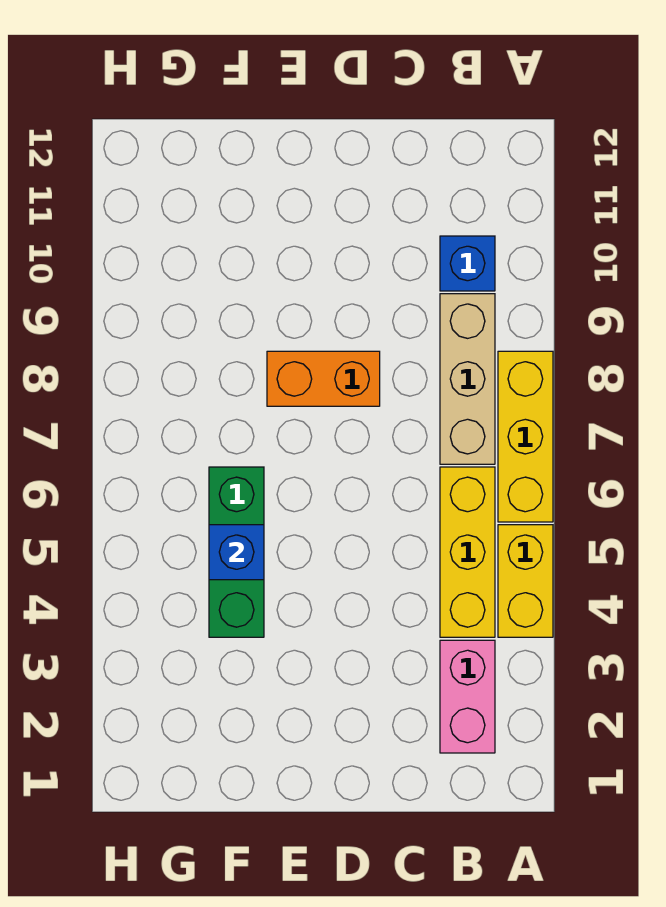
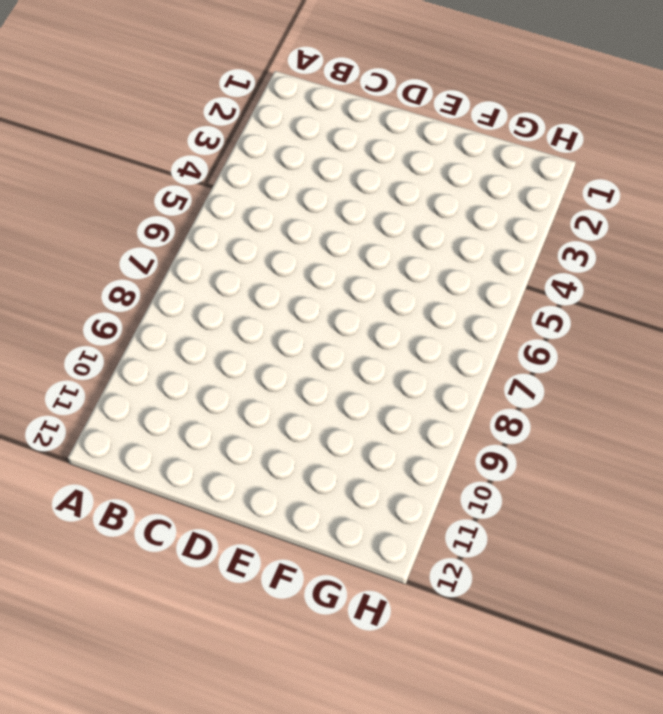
none -> yellow brick A4:A5 level 1
none -> yellow brick A6:A8 level 1

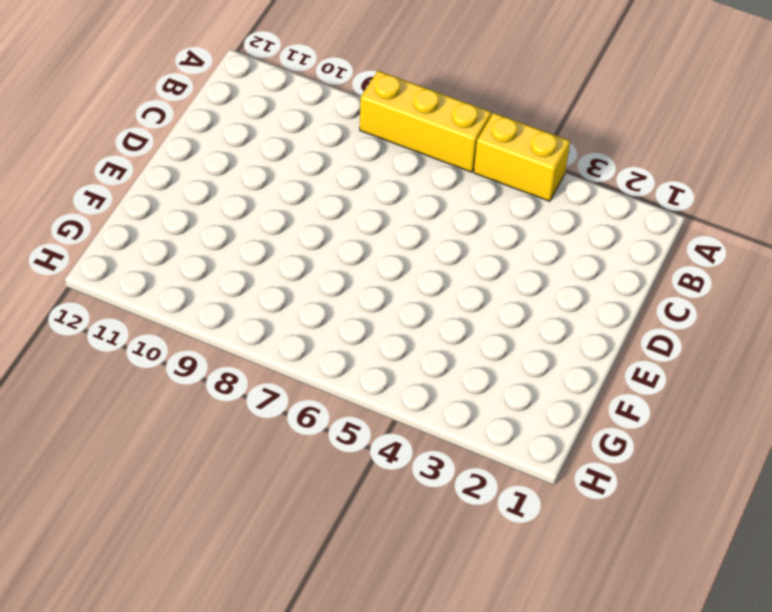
none -> pink brick B2:B3 level 1
none -> yellow brick B4:B6 level 1

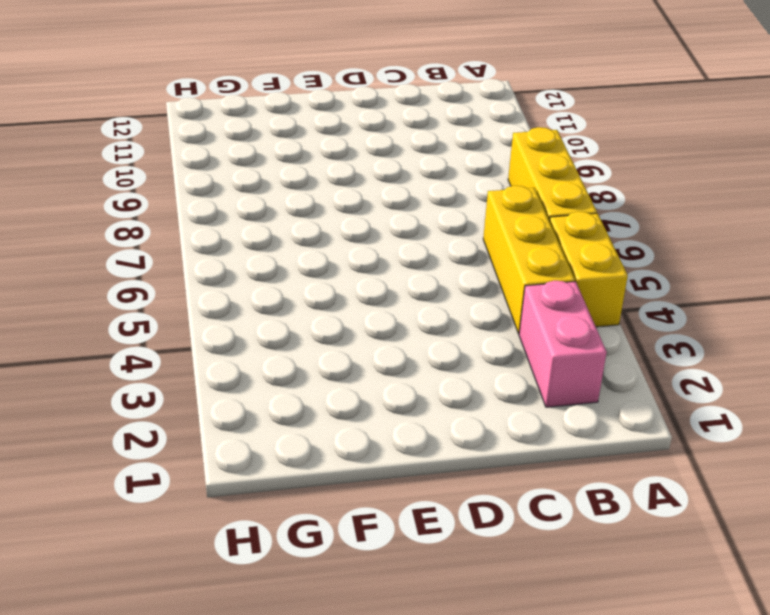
none -> tan brick B7:B9 level 1
none -> blue brick B10 level 1

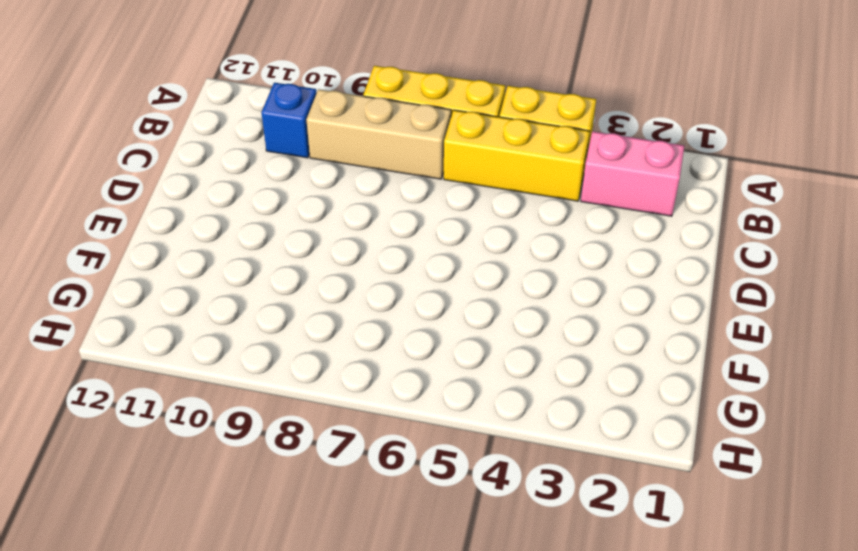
none -> orange brick D8:E8 level 1
none -> green brick F4:F6 level 1

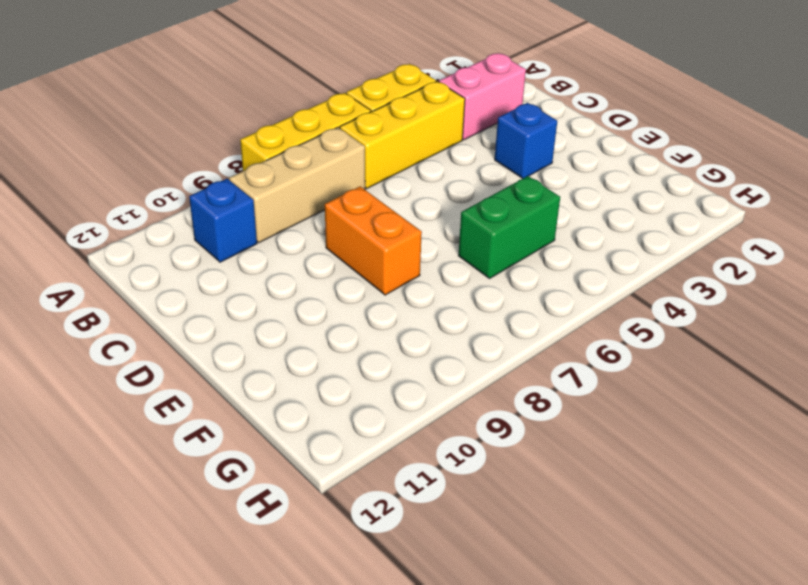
blue brick D3 level 1 -> blue brick F5 level 2
green brick F5:F6 level 1 -> green brick F4:F6 level 1

